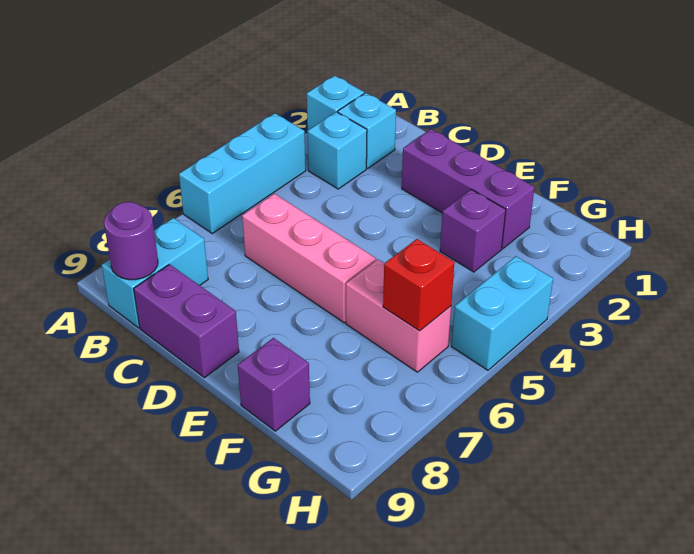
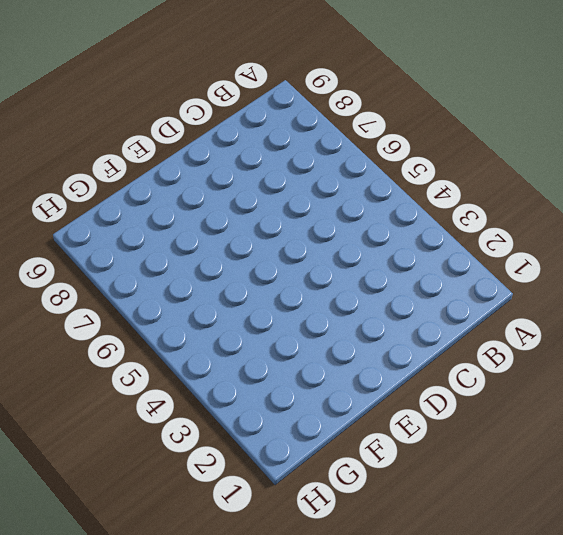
none -> cyan brick A2 level 1
none -> cyan brick A4:A6 level 1
none -> cyan brick B2 level 1

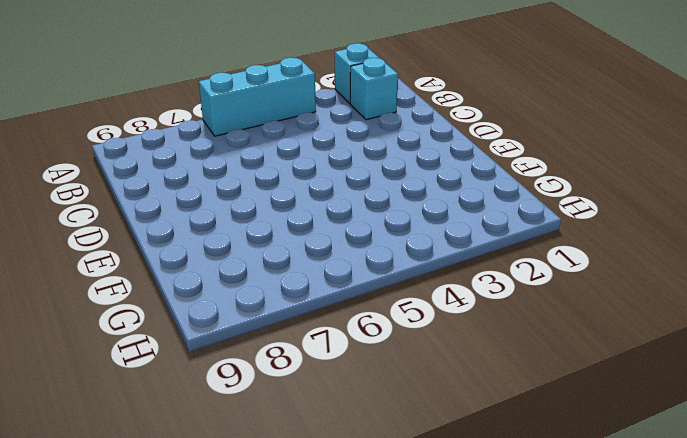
none -> cyan brick B3 level 1
none -> cyan brick B8:B9 level 1
none -> pink brick C6:E6 level 1

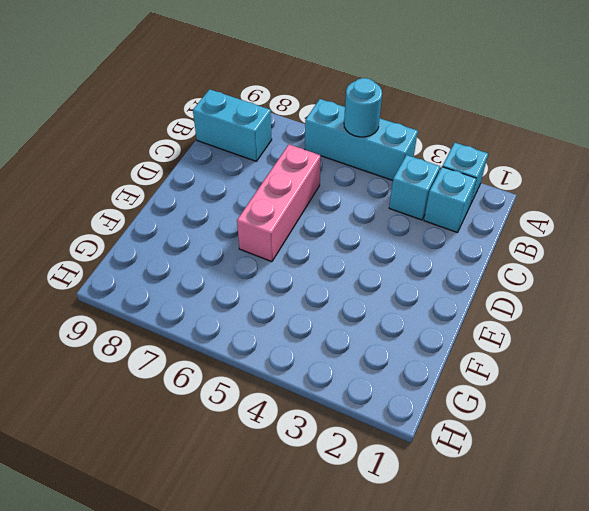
cyan round brick A5 level 2 -> none
none -> purple brick C9:D9 level 1
none -> purple brick D2:F2 level 1
none -> purple brick F3 level 1

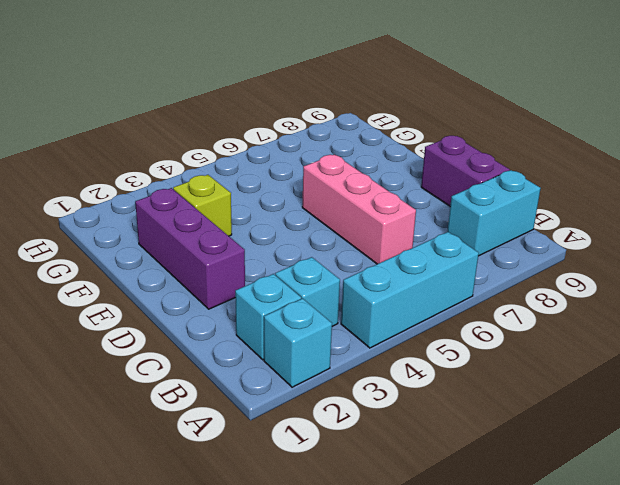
lime brick F3 level 1 -> purple brick F3 level 1
none -> pink brick F6:G6 level 1
none -> purple brick F9 level 1
none -> cyan brick H4:H5 level 1

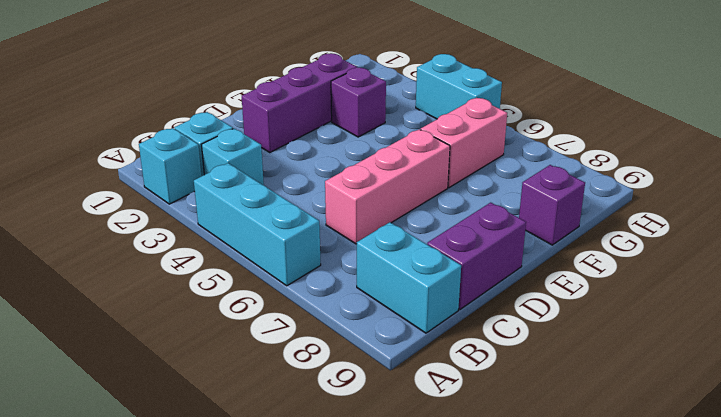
none -> purple round brick B9 level 2
none -> red brick G6 level 2

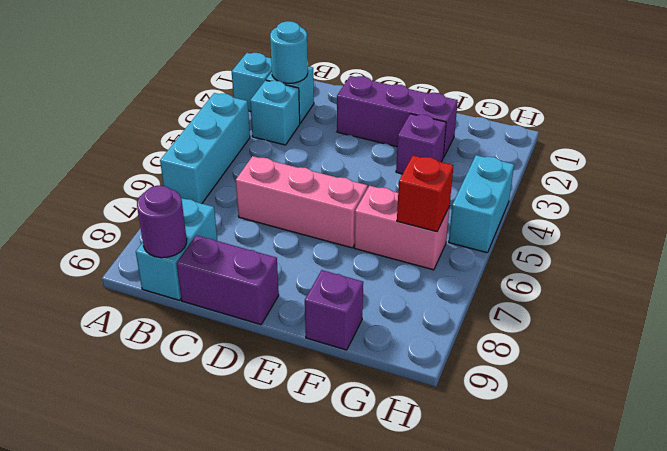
cyan round brick B2 level 2 -> none

